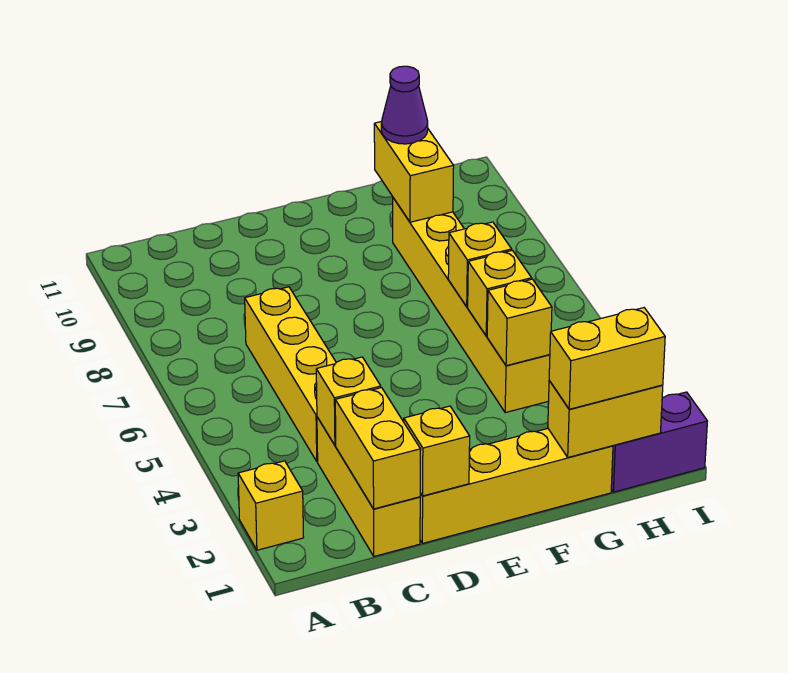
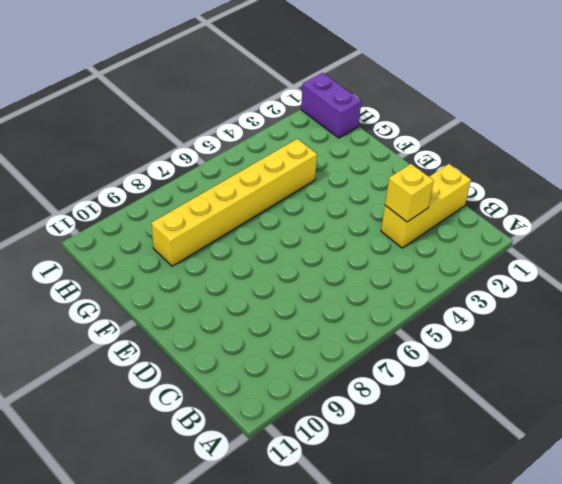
none -> yellow brick A2 level 1
none -> yellow brick C4:C7 level 1
none -> yellow brick D1:G1 level 1

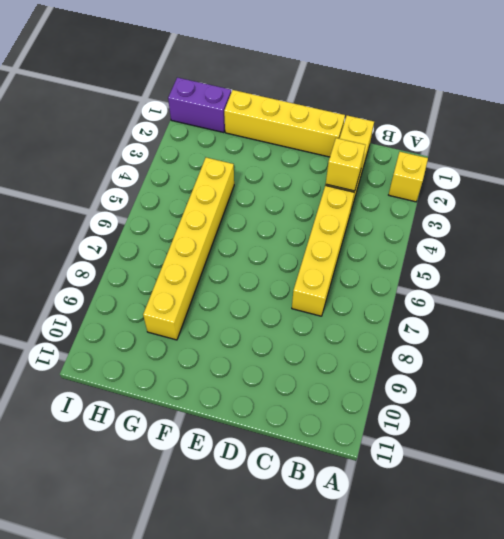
none -> yellow brick C1:C2 level 2
none -> yellow brick D1 level 2
none -> yellow brick G1:H1 level 2

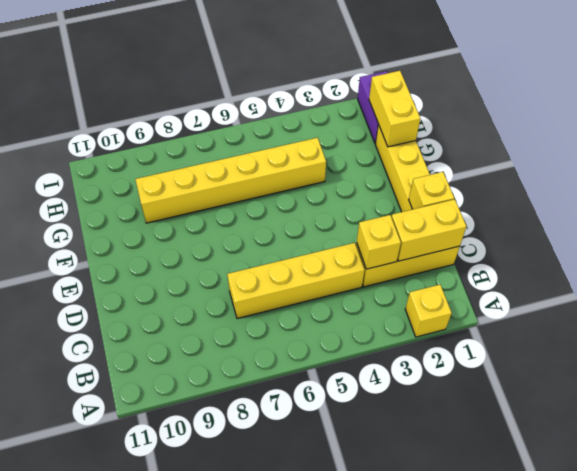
none -> yellow brick G4 level 2
none -> yellow brick G5 level 2
none -> yellow brick G6 level 2

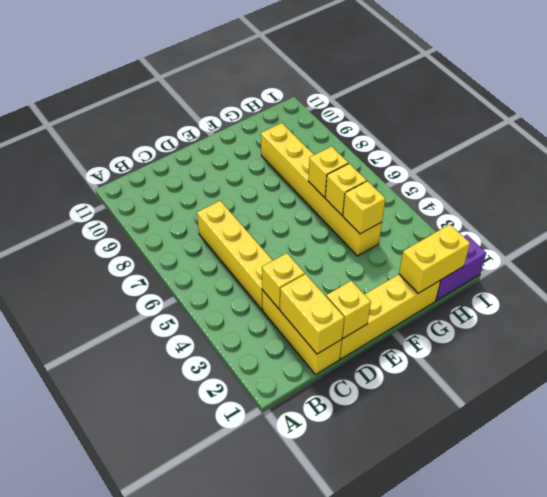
none -> yellow brick A2 level 1
none -> yellow brick G9:G10 level 2
none -> yellow brick G1:H1 level 3

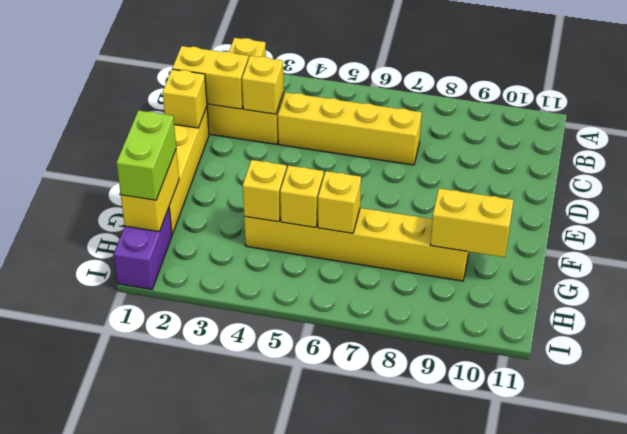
lime brick G1:H1 level 3 -> yellow brick G1:H1 level 3
none -> purple cone G10 level 3

